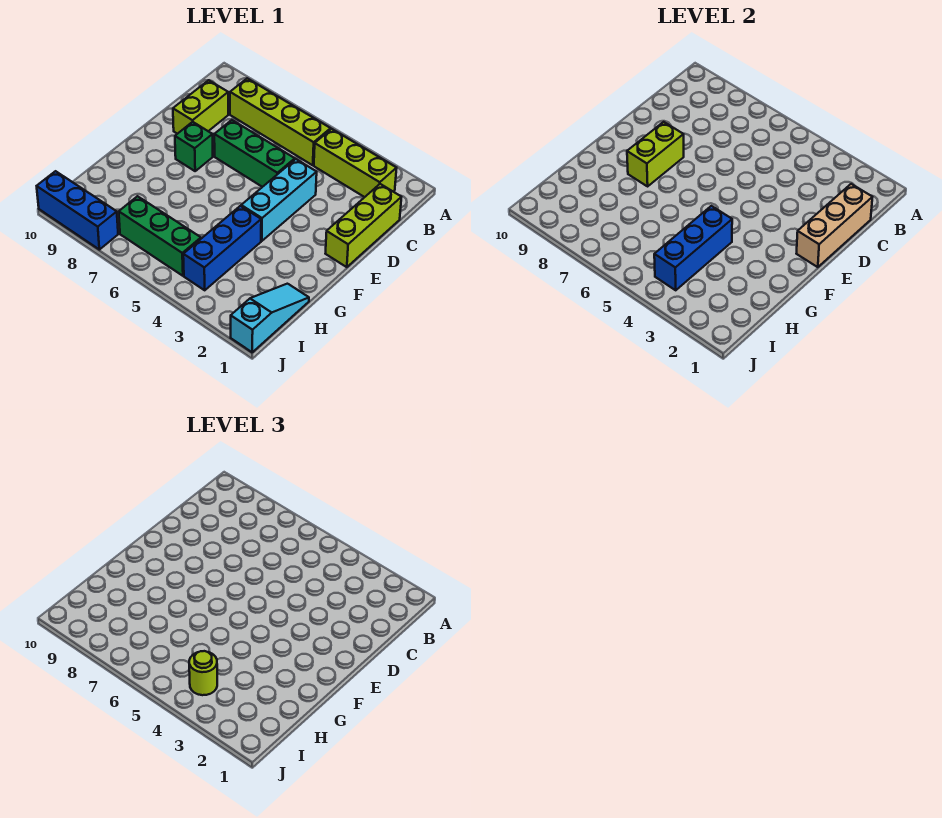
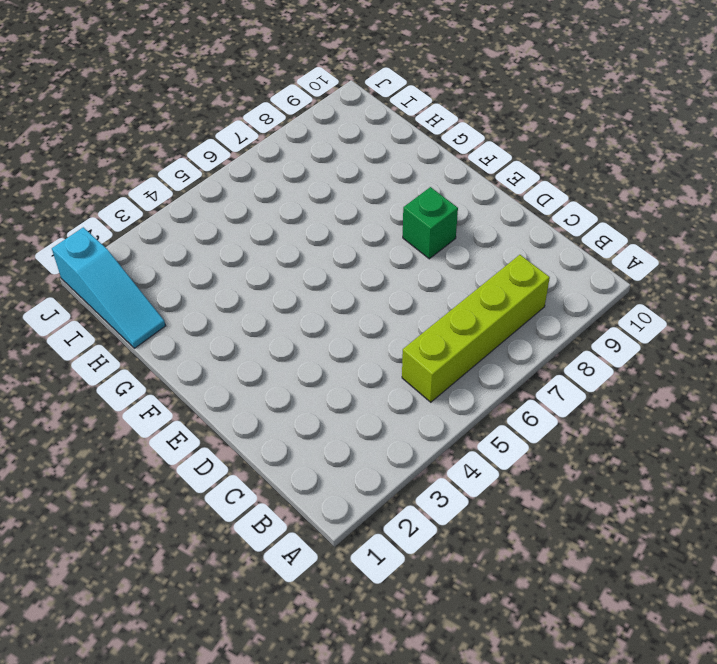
none -> lime brick B2:B4 level 1
none -> lime brick C1:E1 level 1
none -> lime brick C9:D9 level 1

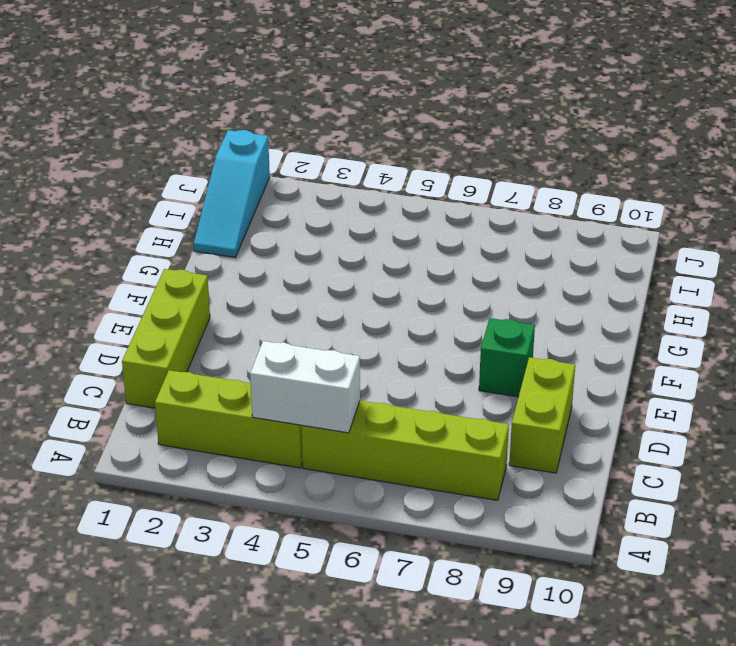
white brick B4:B5 level 2 -> none
none -> cyan brick D4:F4 level 1
none -> green brick D5:D7 level 1
none -> blue brick G4:I4 level 1

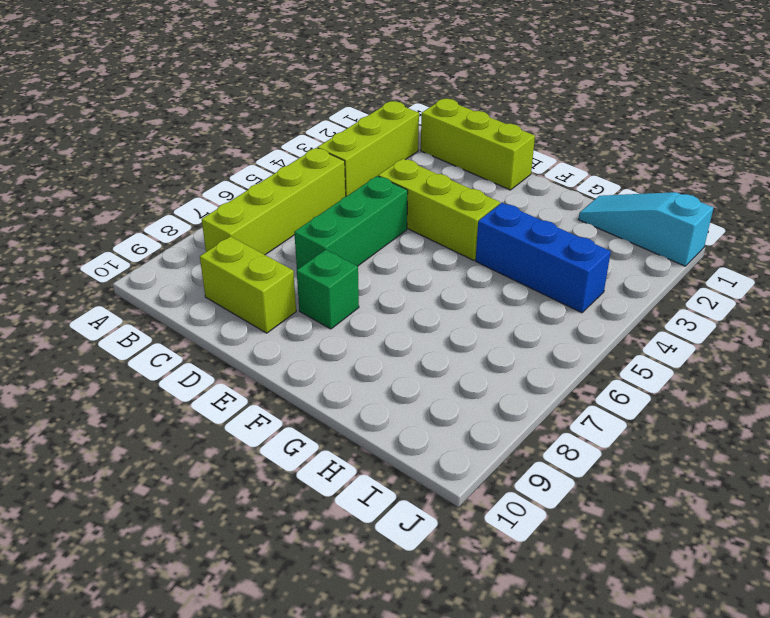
lime brick D4:F4 level 1 -> cyan brick D4:F4 level 1
none -> green brick I5:I7 level 1
none -> blue brick J8:J10 level 1
none -> tan brick C1:E1 level 2

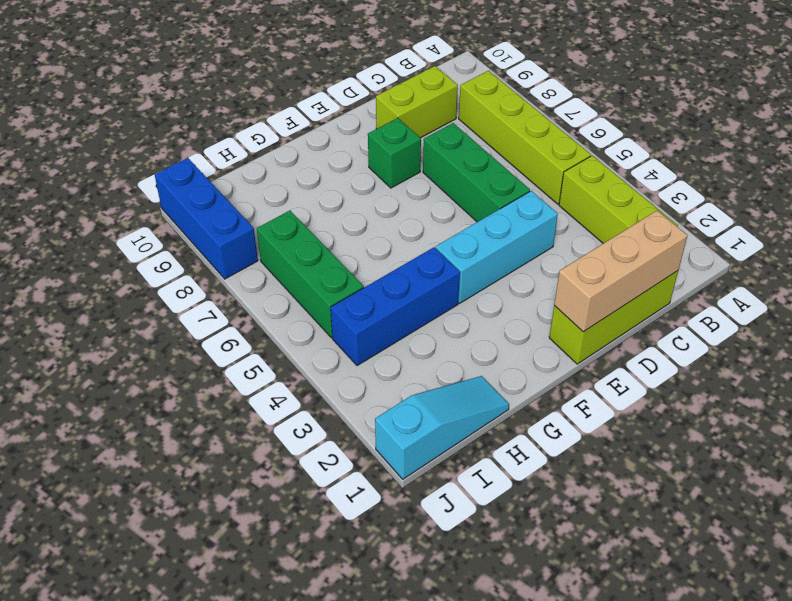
none -> lime brick E8:F8 level 2
none -> blue brick G4:I4 level 2
none -> lime round brick I4 level 3

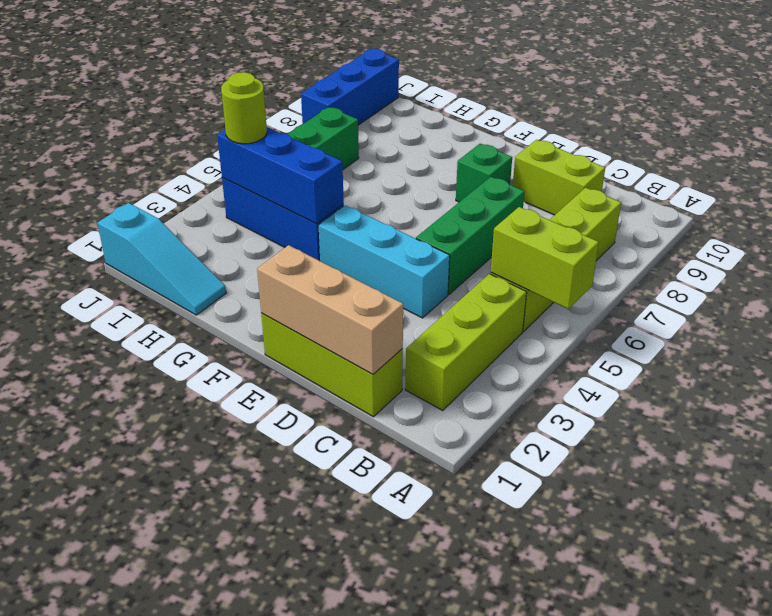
lime brick A5:B5 level 2 -> lime brick E8:F8 level 2

